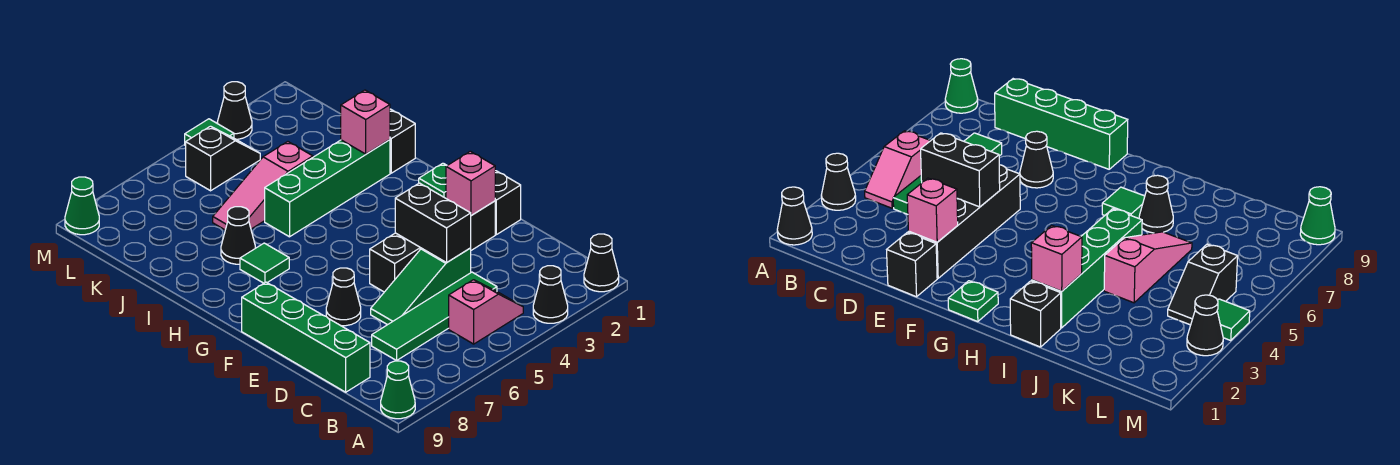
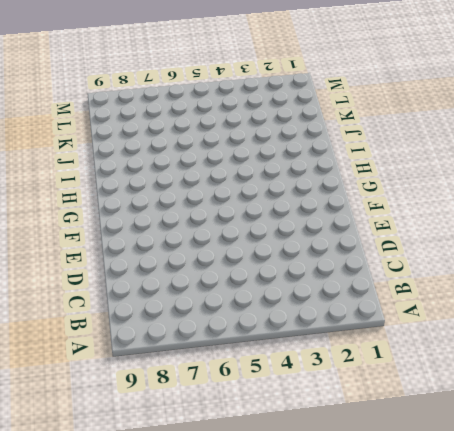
none -> black cone A1 level 1
none -> black cone A3 level 1
none -> green cone A9 level 1

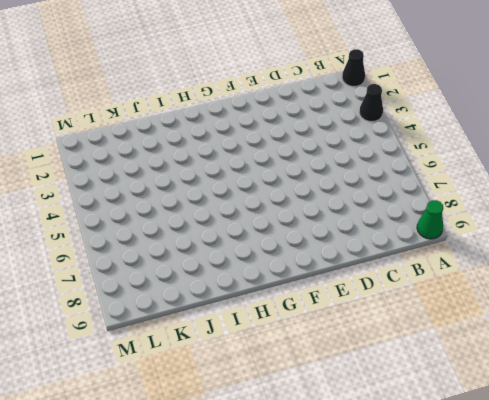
none -> pink slope B4:B5 level 1 top 5
none -> green tile C4:C7 level 1
none -> green brick C9:F9 level 1

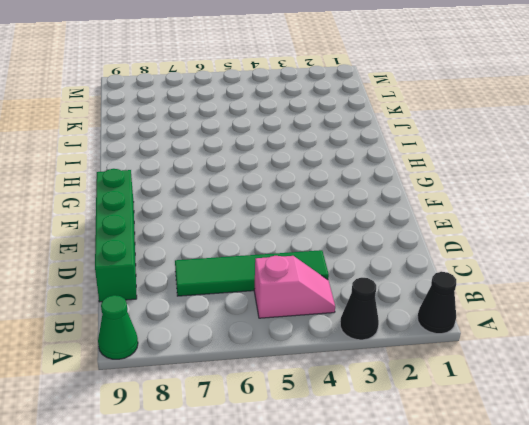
none -> green slope D4:D6 level 1 top 4
none -> black brick E1 level 1
none -> black brick E2:E5 level 1

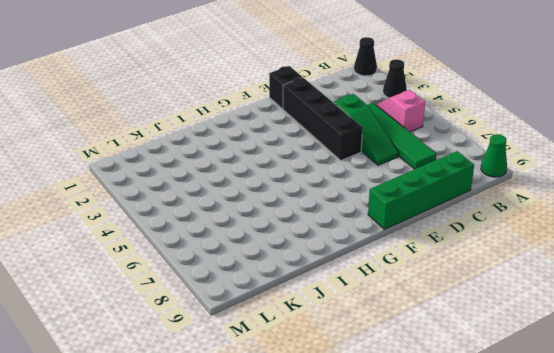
none -> black cone E7 level 1
none -> green plate G1 level 1
none -> green tile H7 level 1

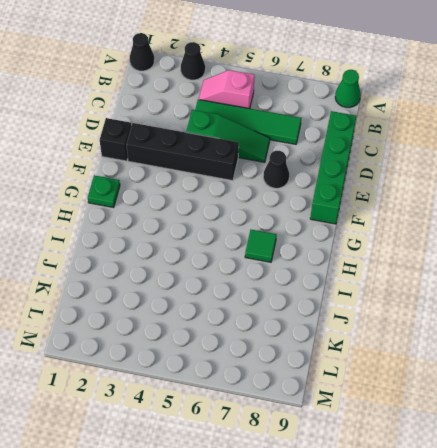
none -> black brick I1 level 1
none -> green brick I2:I5 level 1
none -> black cone I7 level 1

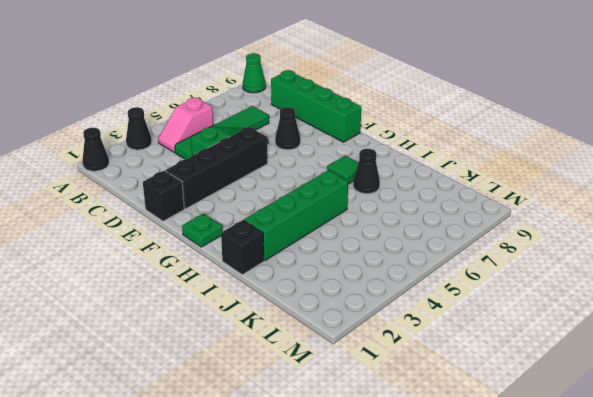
none -> pink slope J4:J6 level 1 top 4
none -> black slope L4:L5 level 1 top 5
none -> black cone M3 level 1

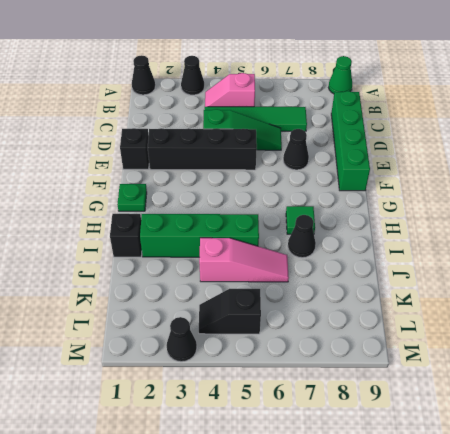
none -> green tile M4 level 1
none -> green cone M9 level 1
none -> black brick D4:E4 level 2

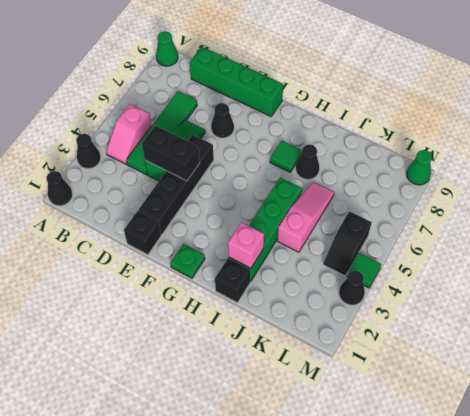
none -> pink brick E2 level 2

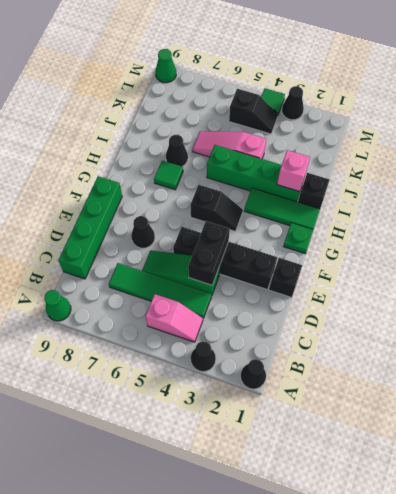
black slope G4:G5 level 1 top 5 -> none
green tile H1:H3 level 1 -> none
none -> pink brick E2 level 2

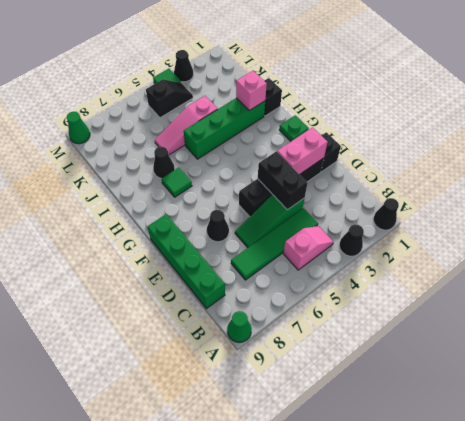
pink brick E2:E3 level 2 -> pink brick E2 level 2

